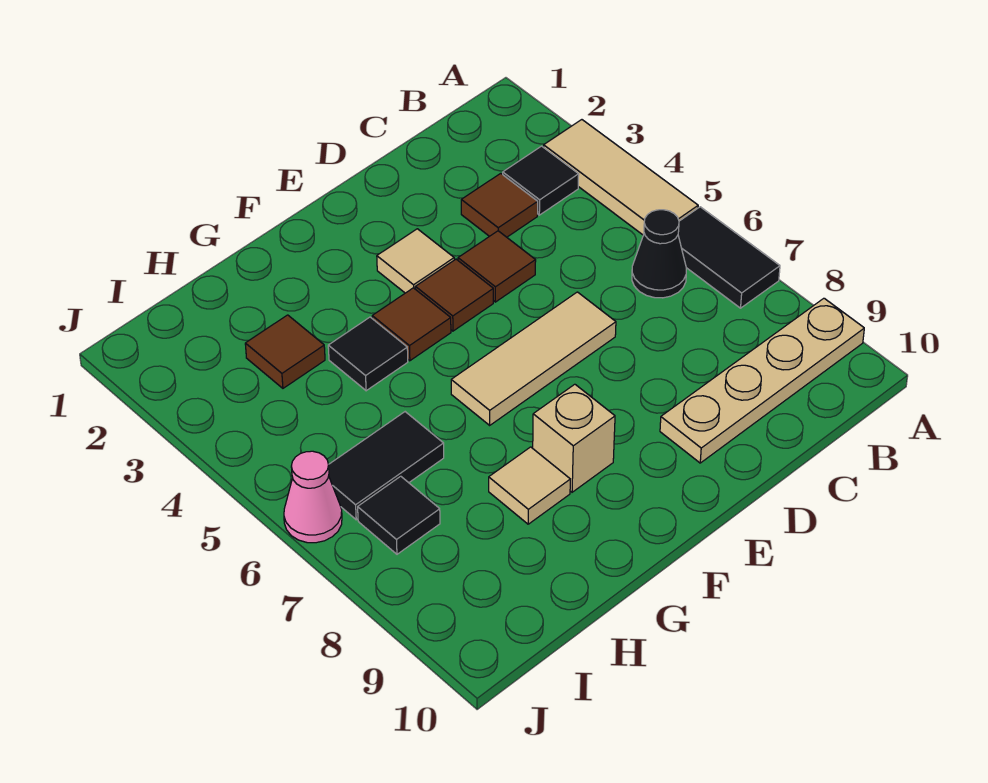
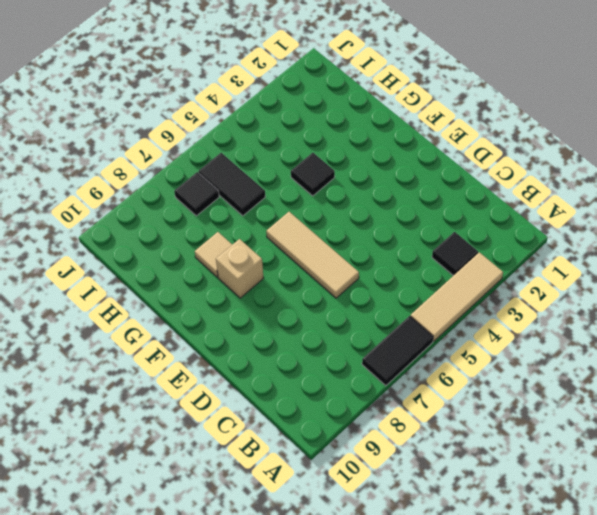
none -> tan plate A9:D9 level 1
none -> black cone B6 level 1
none -> brown tile C3 level 1

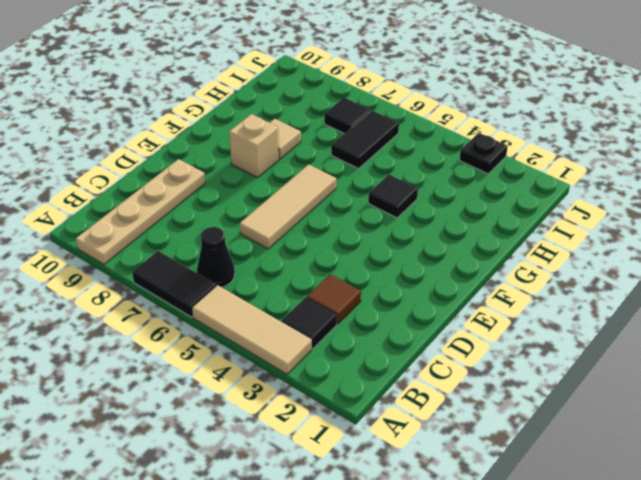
black plate J3 level 1 -> none
none -> brown tile D4 level 1
none -> tan tile E3 level 1
none -> brown tile E4 level 1

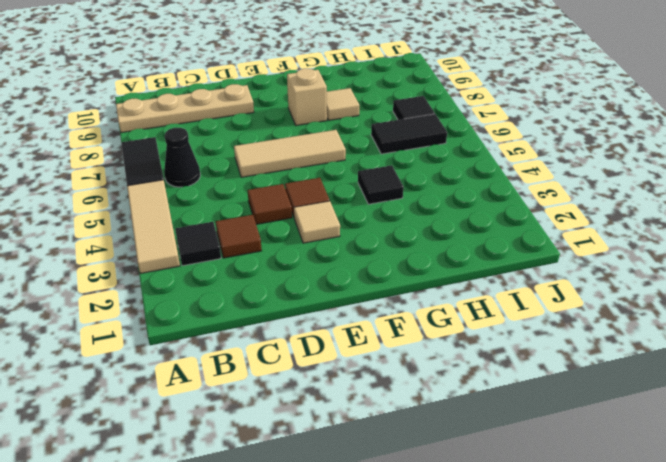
none -> brown tile F4 level 1
none -> brown tile H3 level 1
none -> pink cone J6 level 1

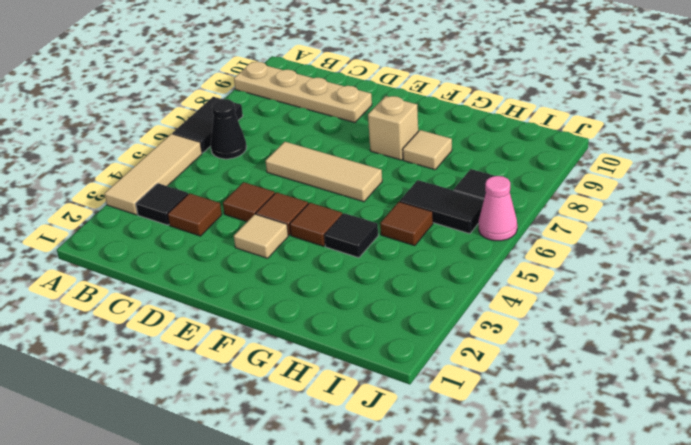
brown tile H5 level 1 -> brown tile H3 level 1

